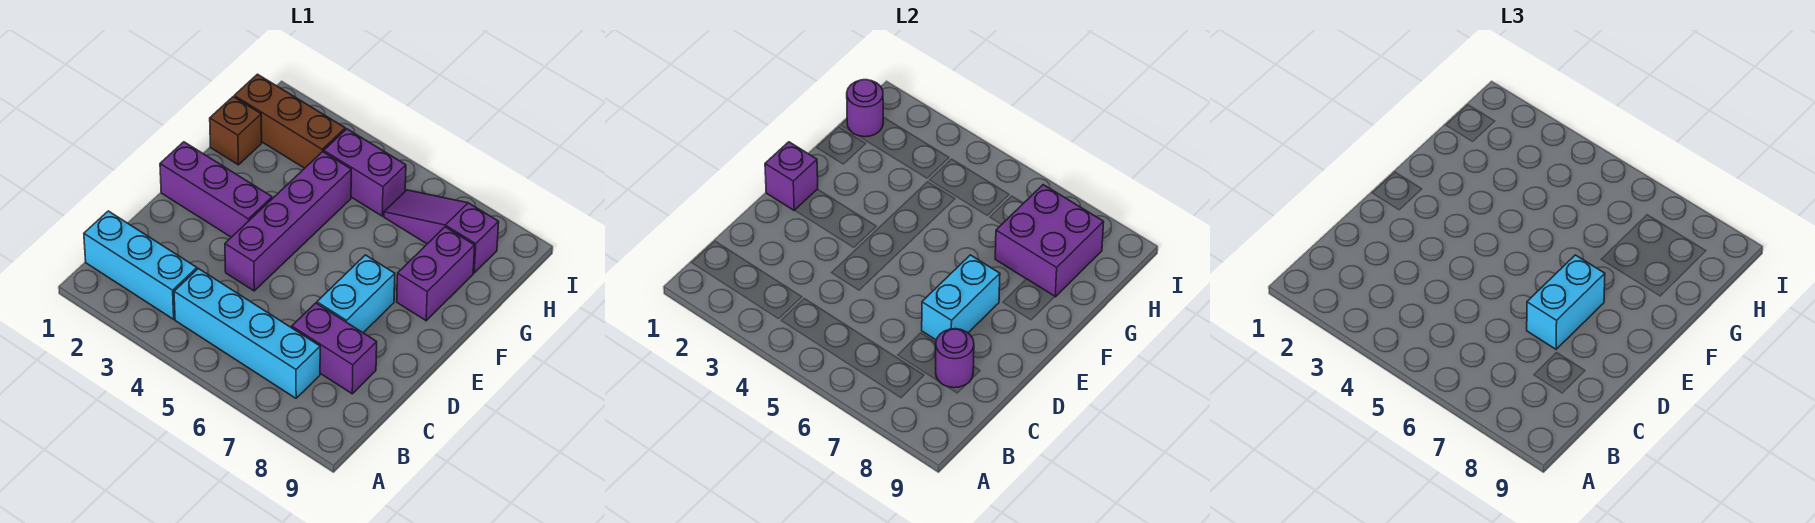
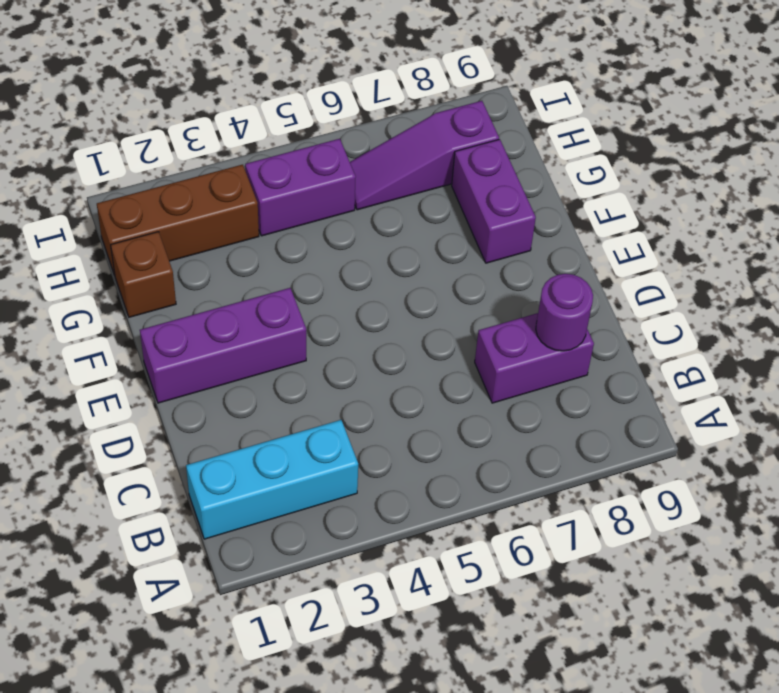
none -> cyan brick B4:B7 level 1
none -> purple brick D4:G4 level 1
none -> cyan brick D7:E7 level 1

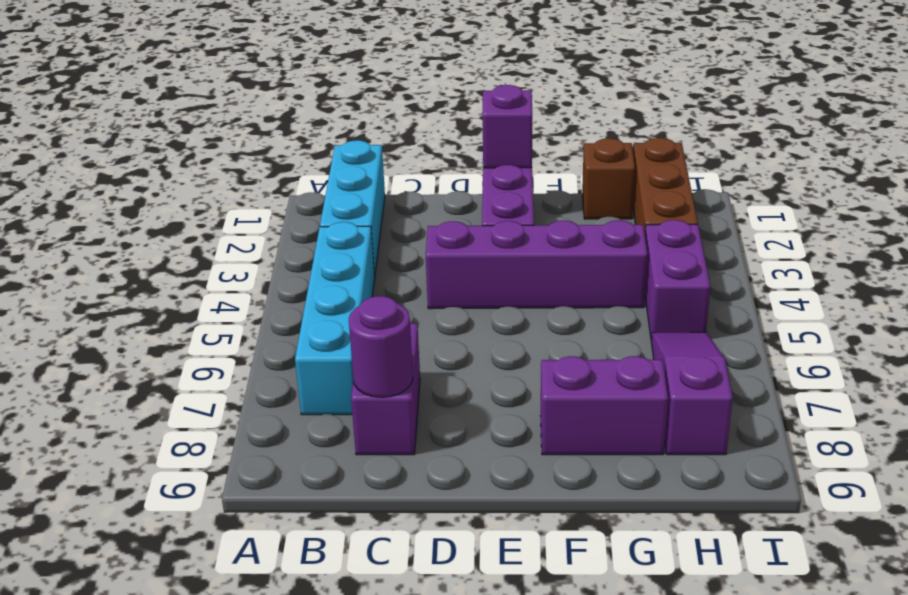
none -> cyan brick D7:E7 level 1
none -> cyan brick D7:E7 level 2
none -> purple brick G7:H8 level 2

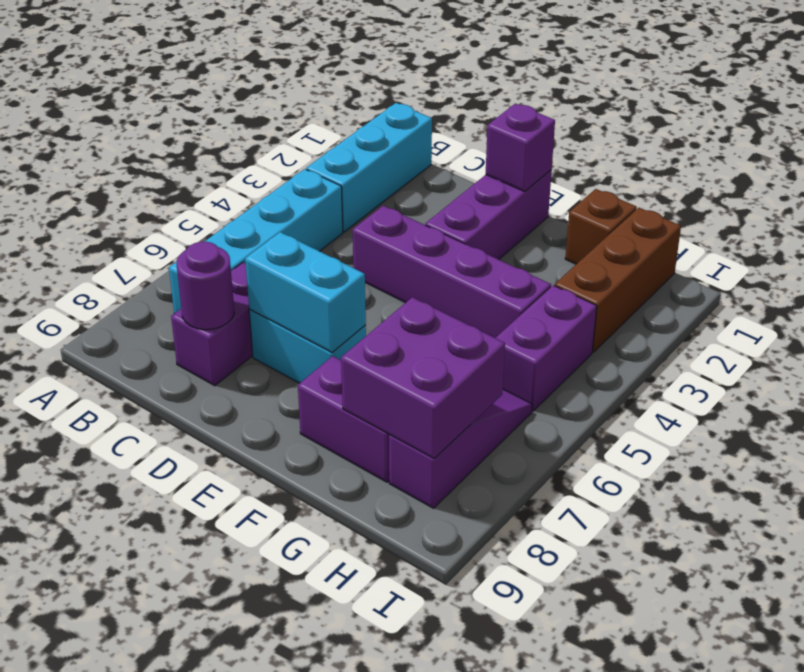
none -> purple round brick H1 level 2
none -> cyan brick D7:E7 level 3

